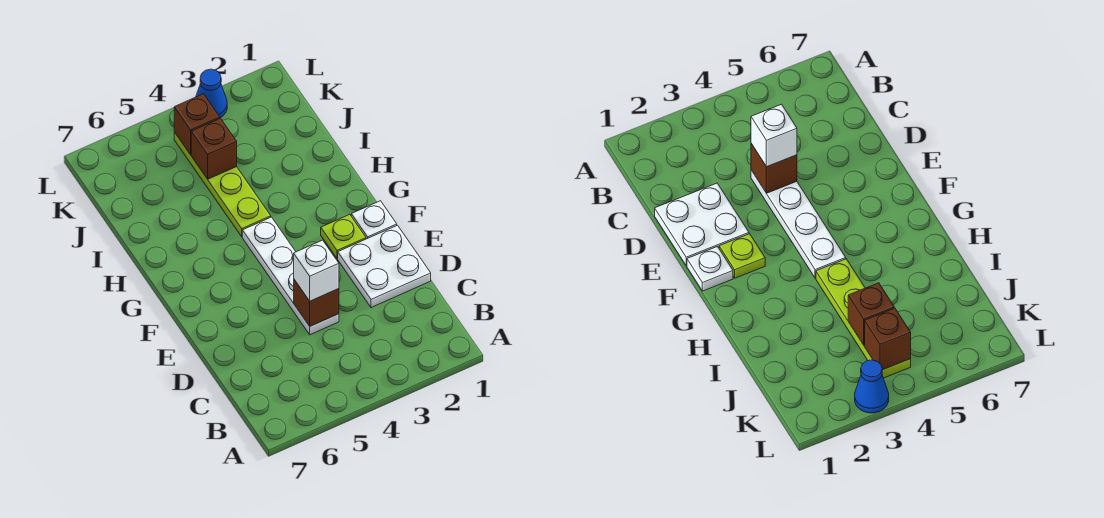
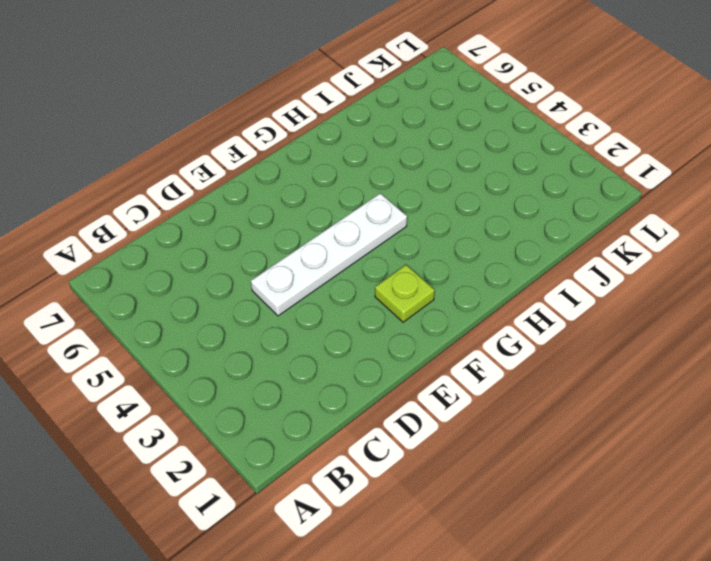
none -> white plate D1:E2 level 1
none -> white plate F1 level 1

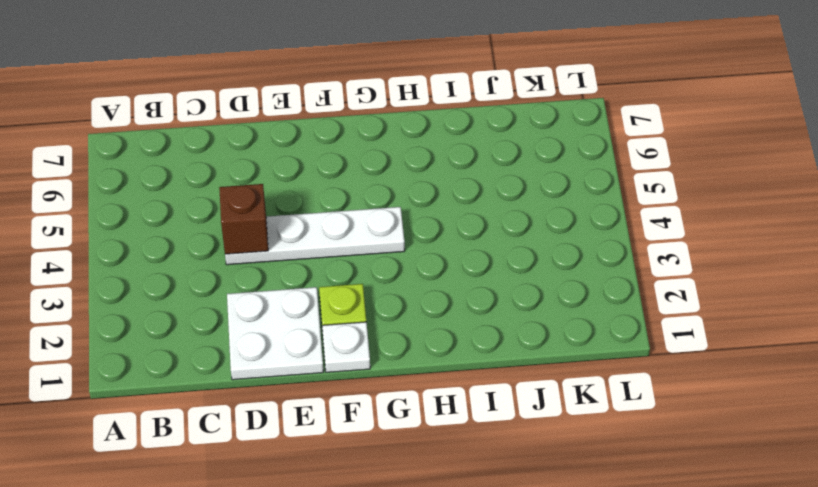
none -> lime plate H4:K4 level 1
none -> blue cone L3 level 1

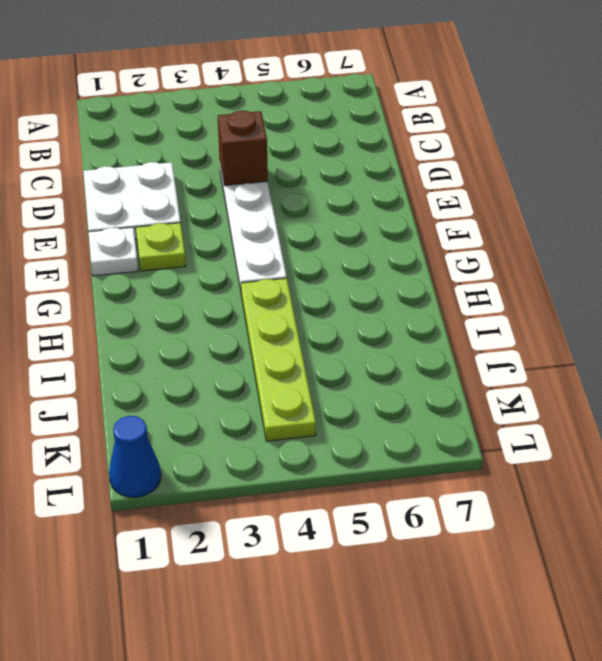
blue cone L1 level 1 -> blue cone L3 level 1
none -> brown brick J4 level 2
none -> brown brick K4 level 2

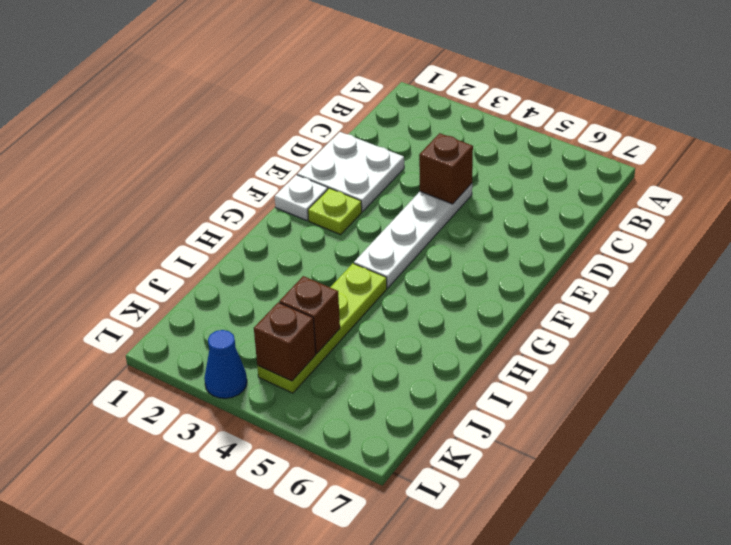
none -> white brick D4 level 3

